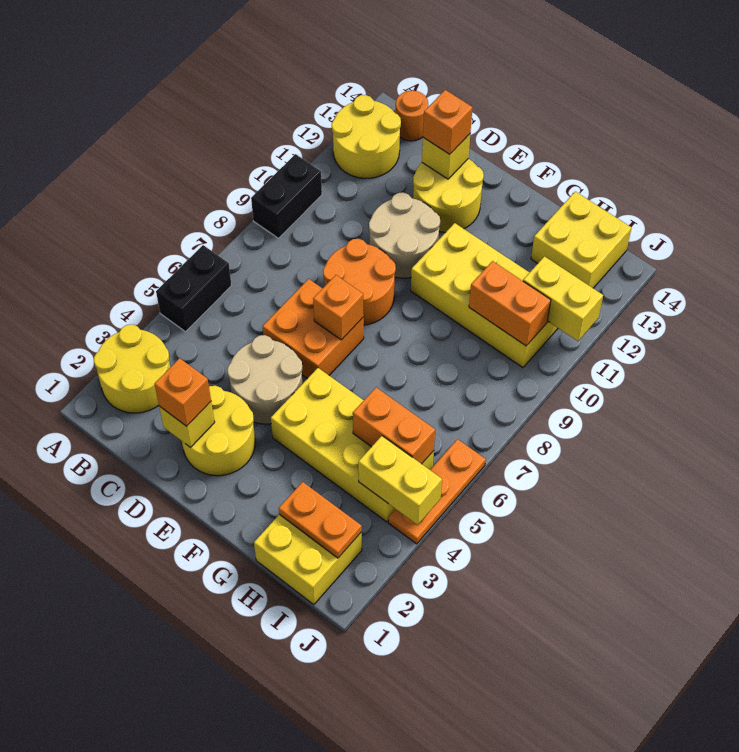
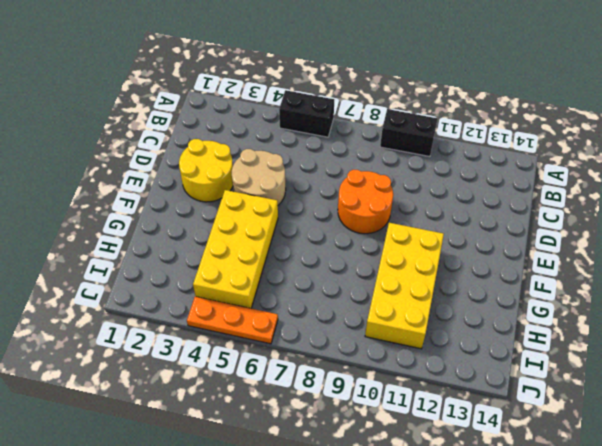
none -> yellow round brick A2:B3 level 1
none -> yellow round brick A12:B13 level 1
none -> orange round brick B14 level 1

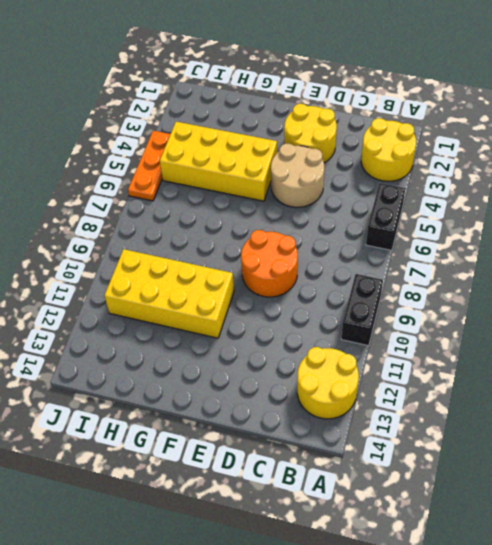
none -> orange round brick B14 level 1
none -> orange brick D6:E7 level 1
none -> tan round brick D10:E11 level 1

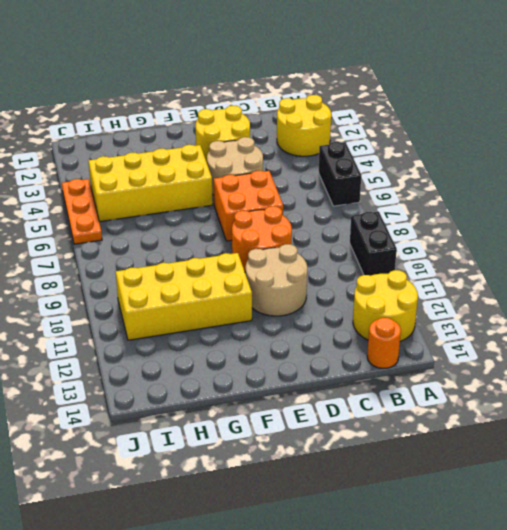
none -> yellow round brick D12:E13 level 1
none -> yellow brick H1:I2 level 1
none -> yellow brick H13:I14 level 1

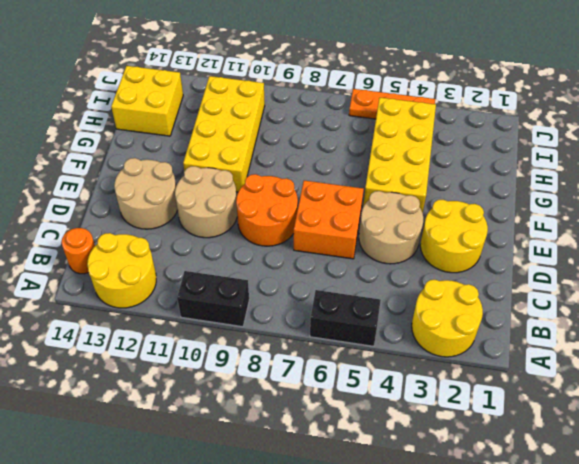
tan round brick D12:E13 level 1 -> yellow round brick D12:E13 level 1
none -> yellow brick H1:I2 level 1
none -> yellow brick D2 level 2
none -> yellow brick D13 level 2

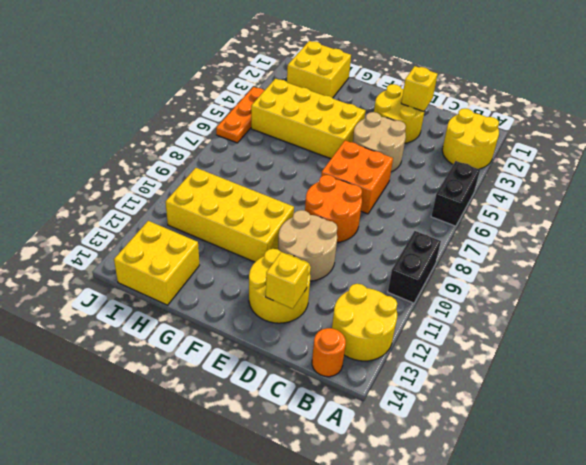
none -> orange brick E7 level 2
none -> orange plate H2:I2 level 2
none -> orange brick H5:I5 level 2

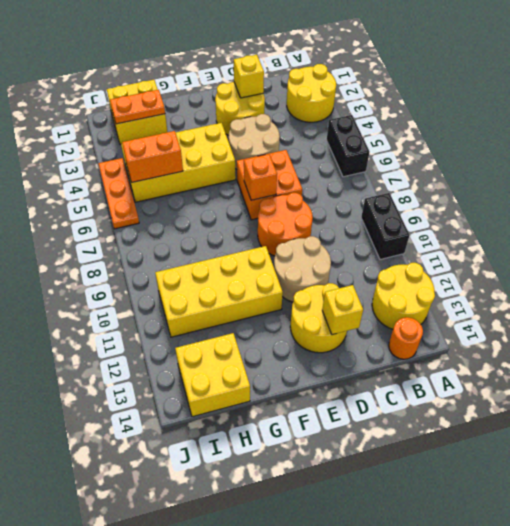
none -> orange brick H10:I10 level 2
none -> yellow brick I4:J4 level 2
none -> yellow brick I11:J11 level 2

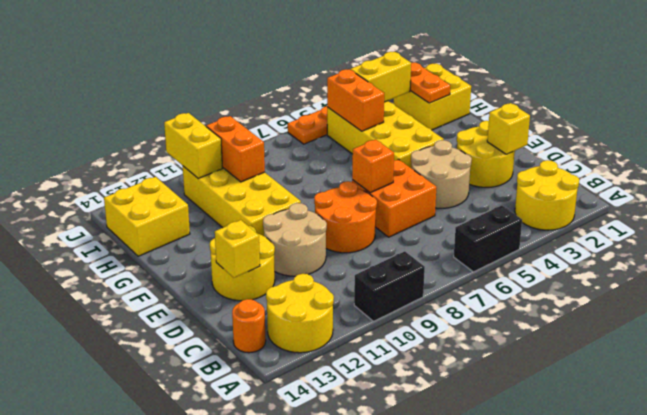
yellow brick I3:I4 level 2 -> yellow brick I4:J4 level 2
none -> orange brick D2 level 3
none -> orange brick D13 level 3

